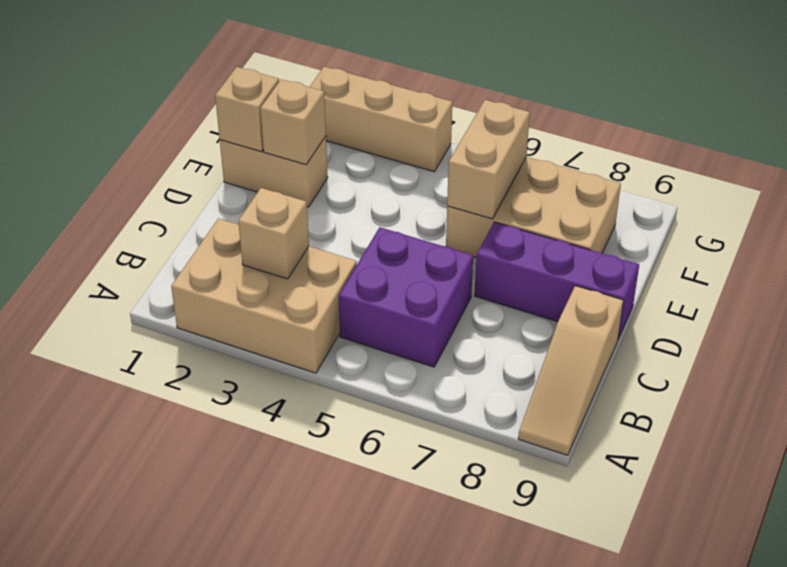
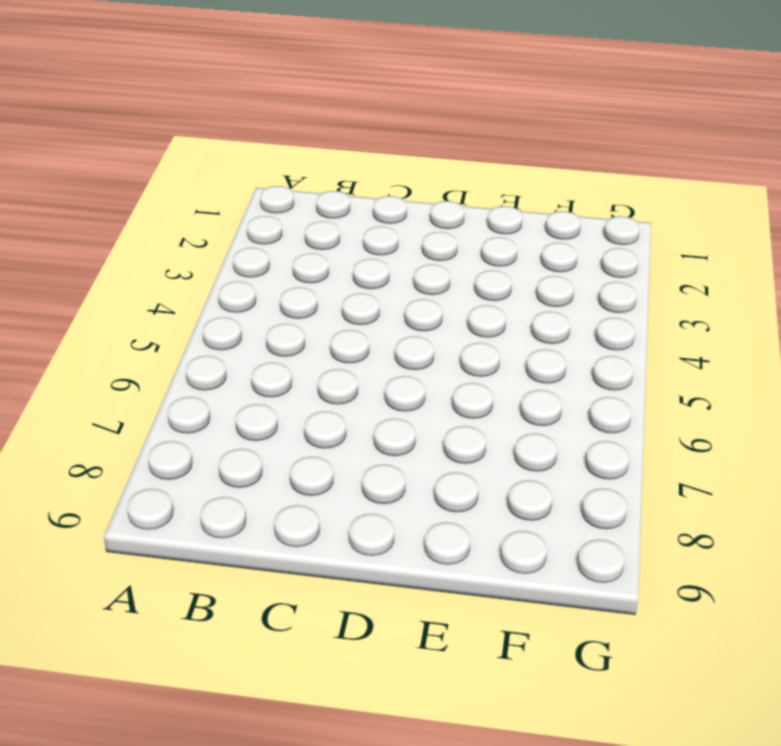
none -> tan brick A2:B4 level 1
none -> tan slope A9:C9 level 1 top C

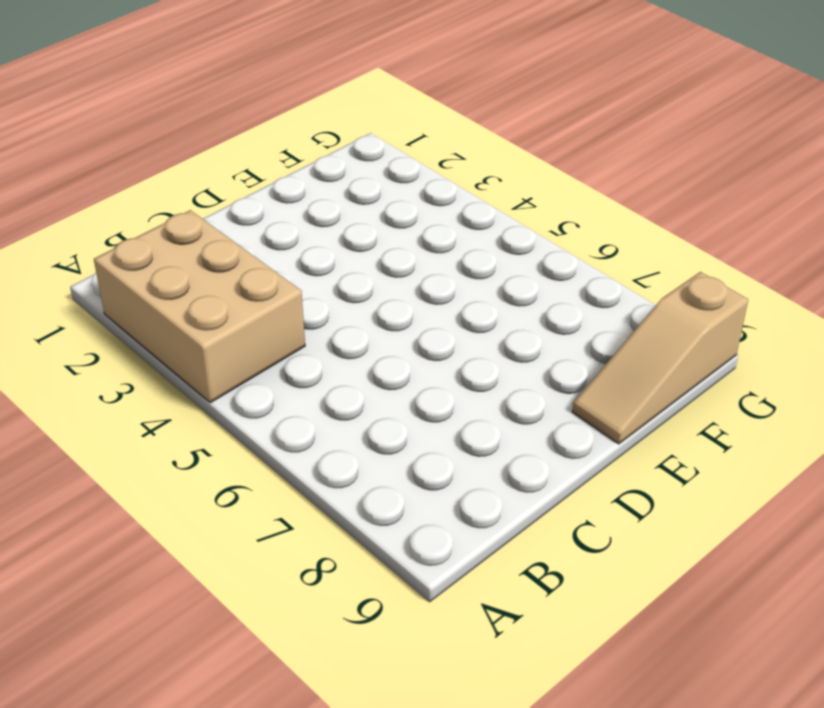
tan slope E9:G9 level 1 top G -> tan slope A9:C9 level 1 top C
none -> purple brick B5:C6 level 1
none -> purple brick D7:D9 level 1

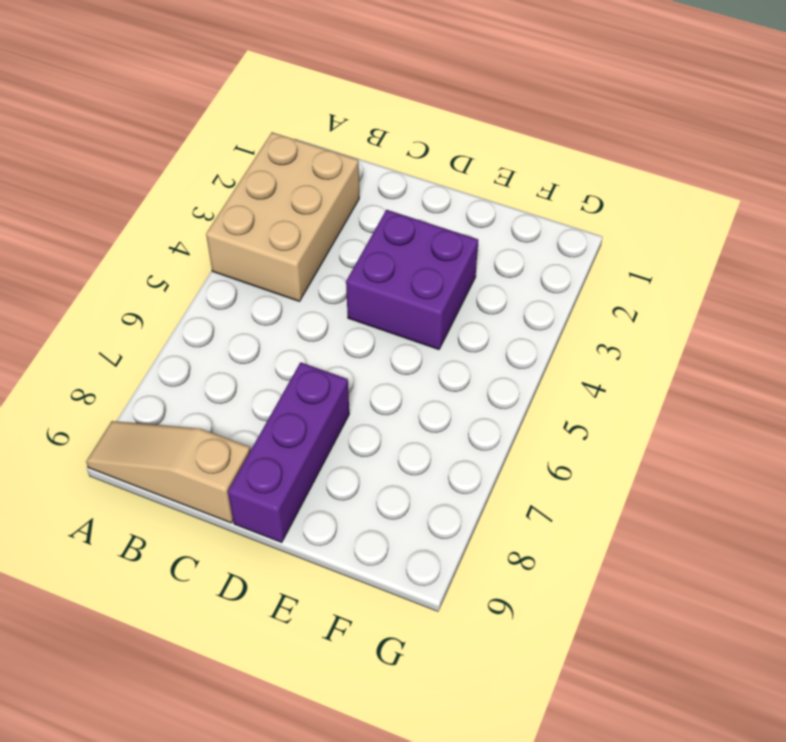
purple brick D3:E4 level 1 -> purple brick B5:C6 level 1
none -> tan brick E1:E2 level 1
none -> tan brick E6:F8 level 1

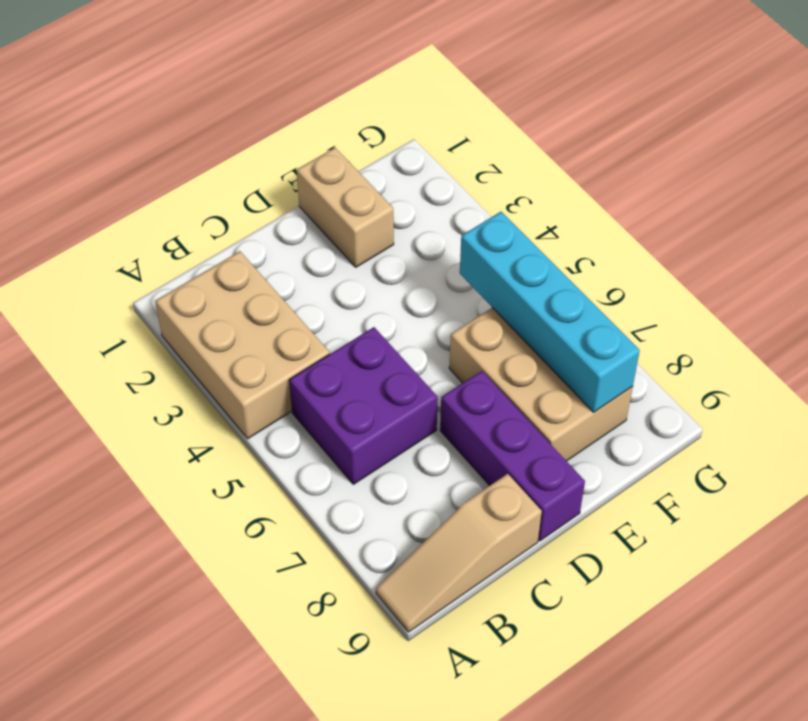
cyan brick F5:F8 level 2 -> tan brick E6:F6 level 2
none -> tan brick G2:G4 level 1
none -> tan brick B3 level 2

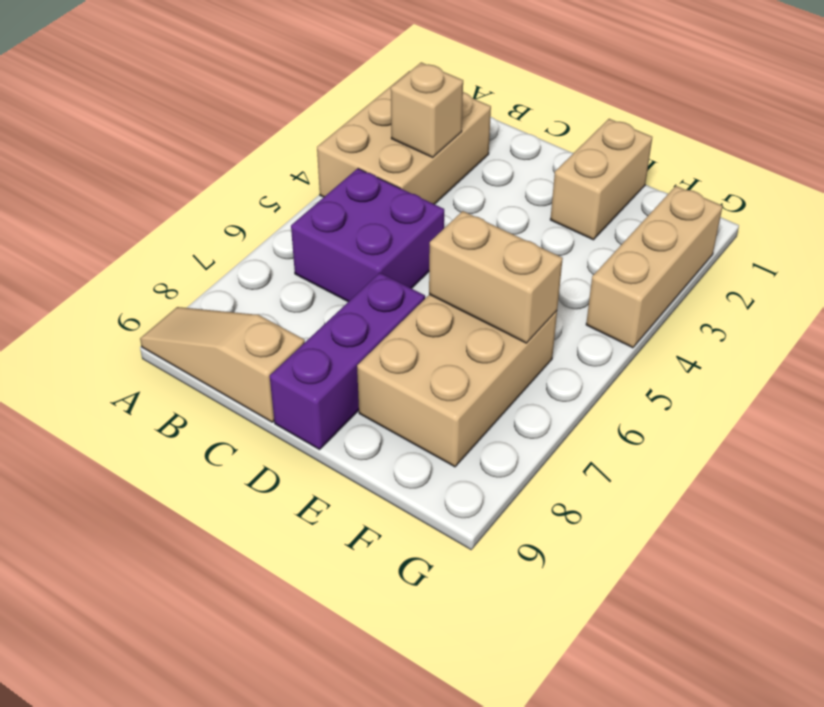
none -> tan brick E1 level 2
none -> tan brick E2 level 2

